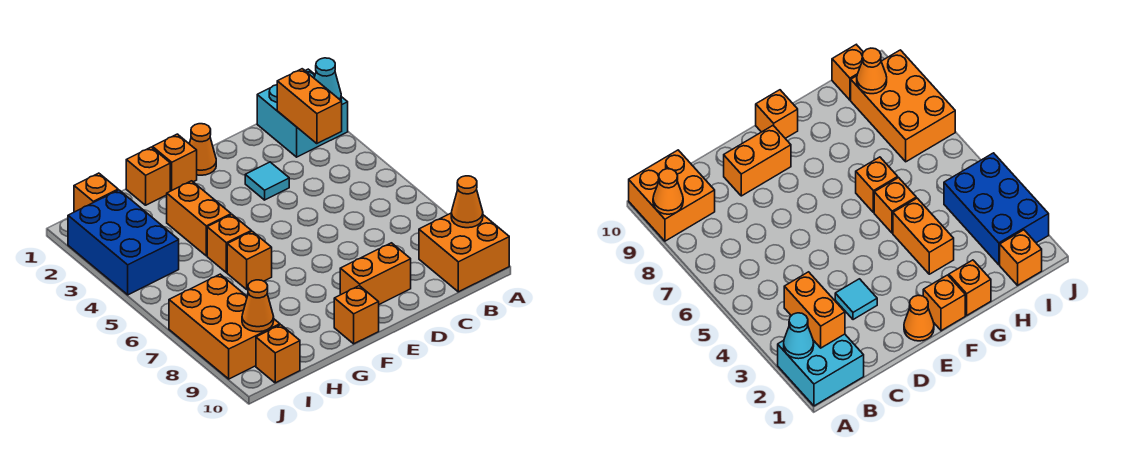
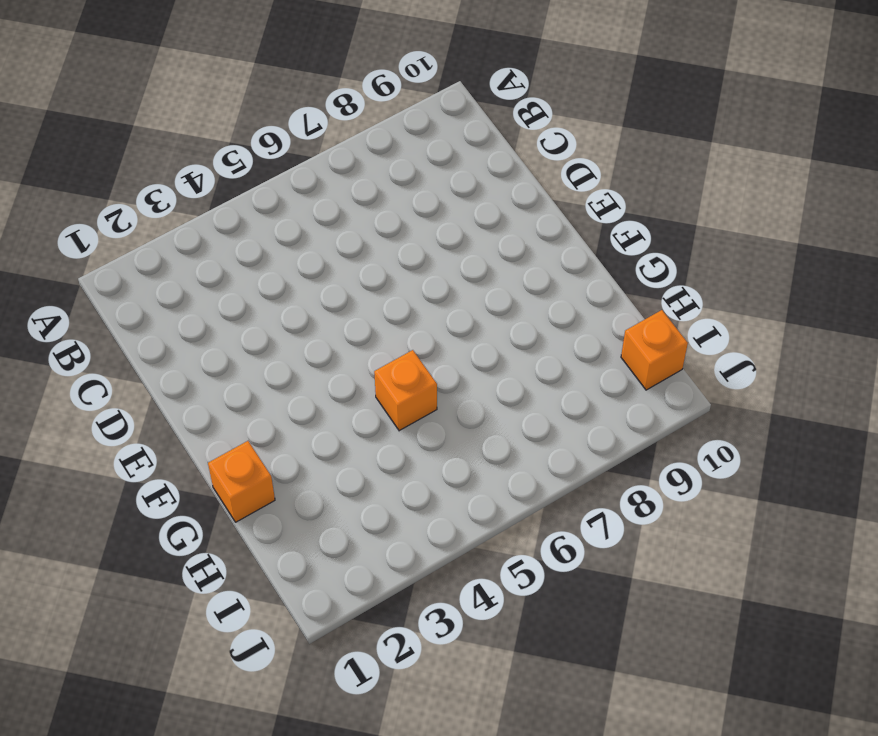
none -> cyan brick A1:B2 level 1
none -> orange brick A9:B10 level 1
none -> cyan tile D3 level 1

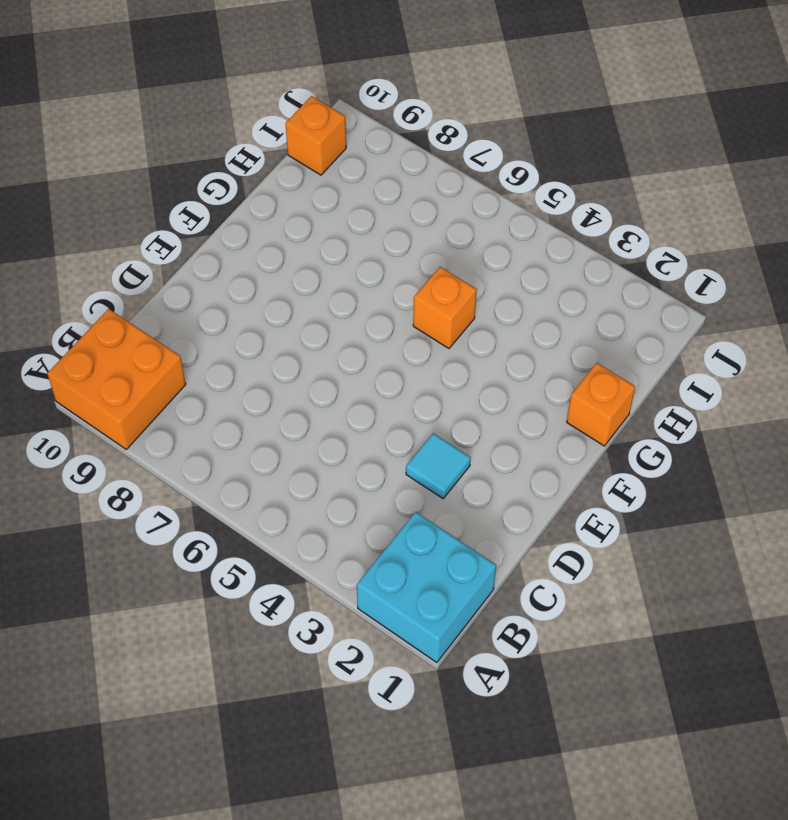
none -> orange brick D9:E9 level 1
none -> orange cone E1 level 1
none -> orange brick F1 level 1

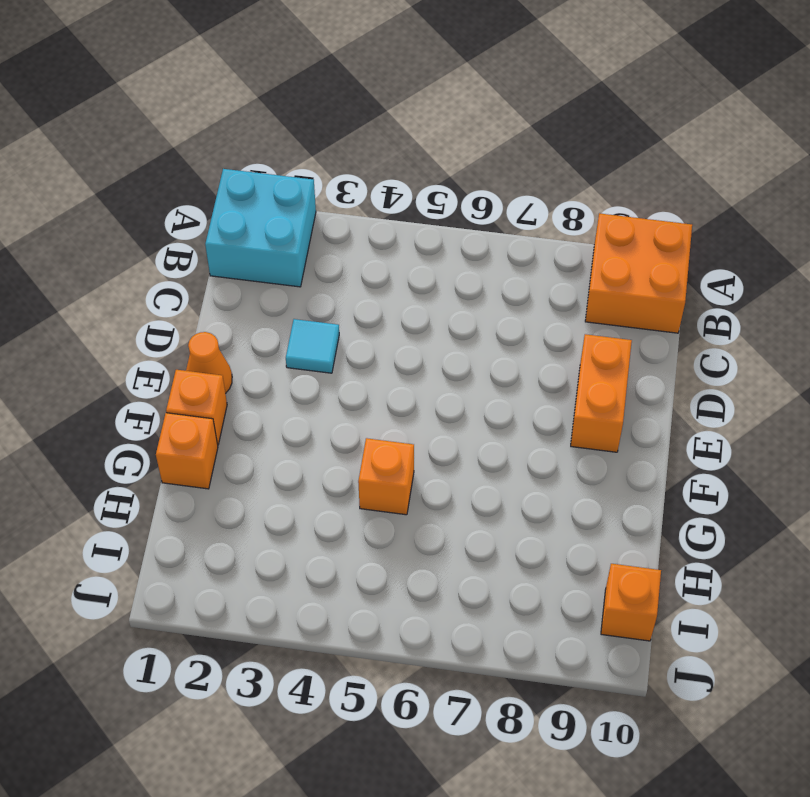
none -> orange brick F10 level 1
none -> orange brick G3:G4 level 1
none -> orange brick G6 level 1

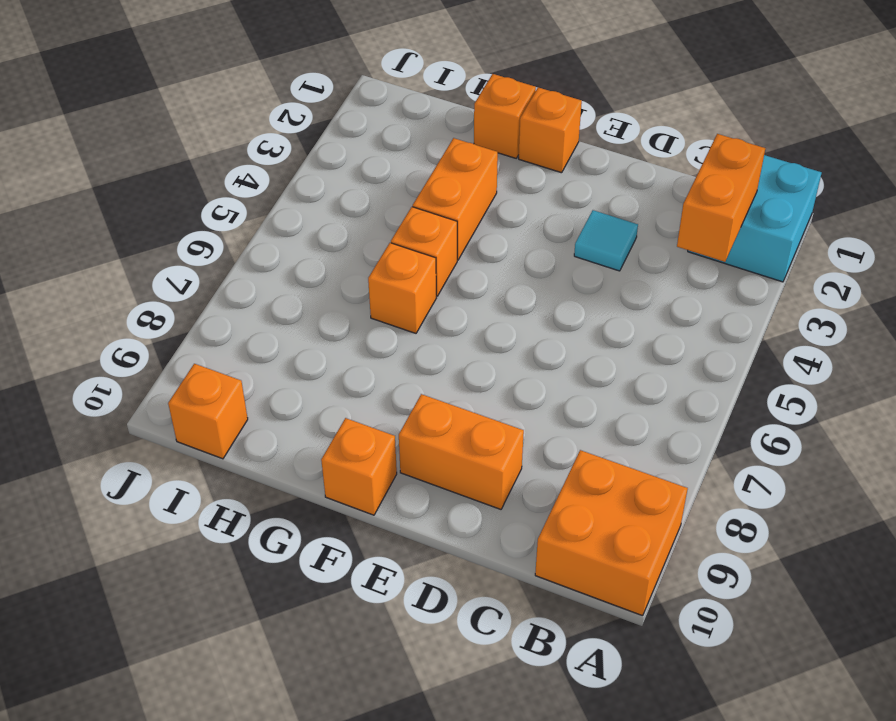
none -> orange cone E1 level 1
none -> orange brick I1 level 1
none -> blue brick I2:J4 level 1

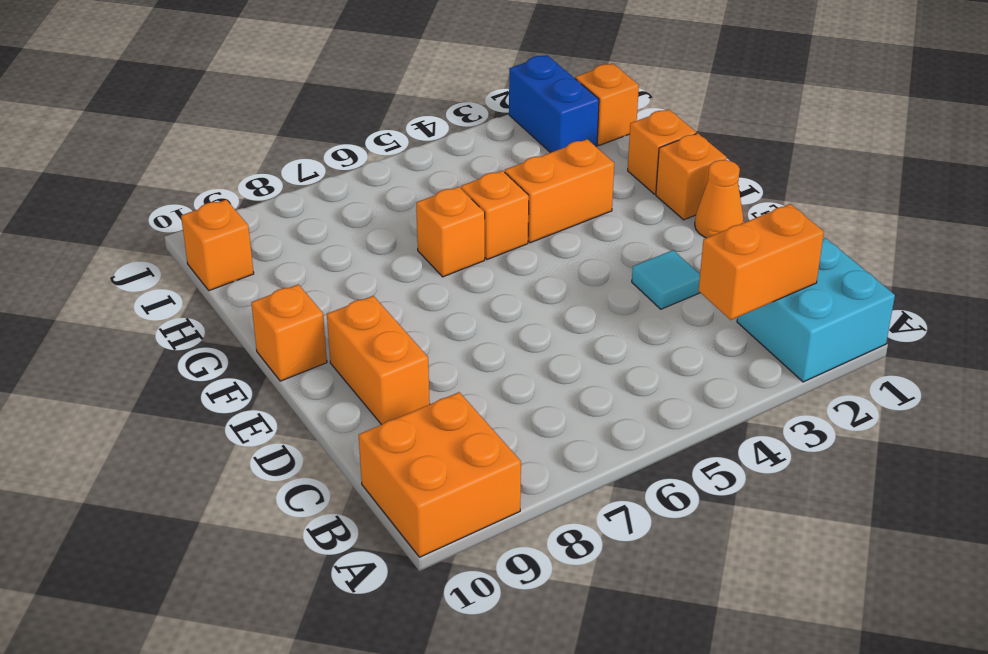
blue brick I2:J2 level 1 -> blue brick I2:J4 level 1
none -> orange brick I7:J9 level 1
none -> cyan cone A2 level 2
none -> orange cone A9 level 2

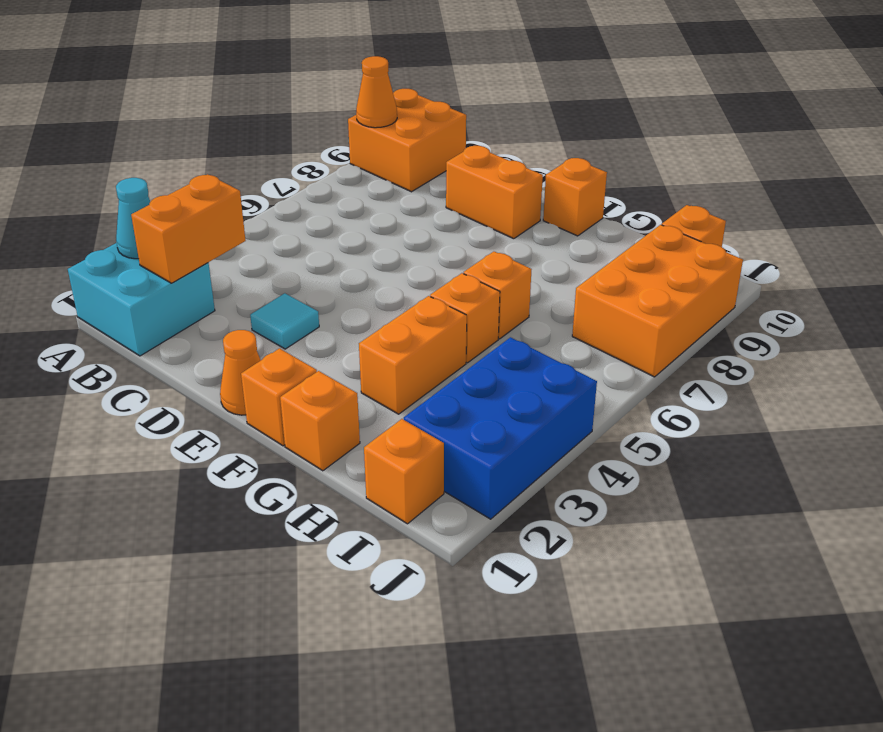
none -> orange cone I9 level 2

